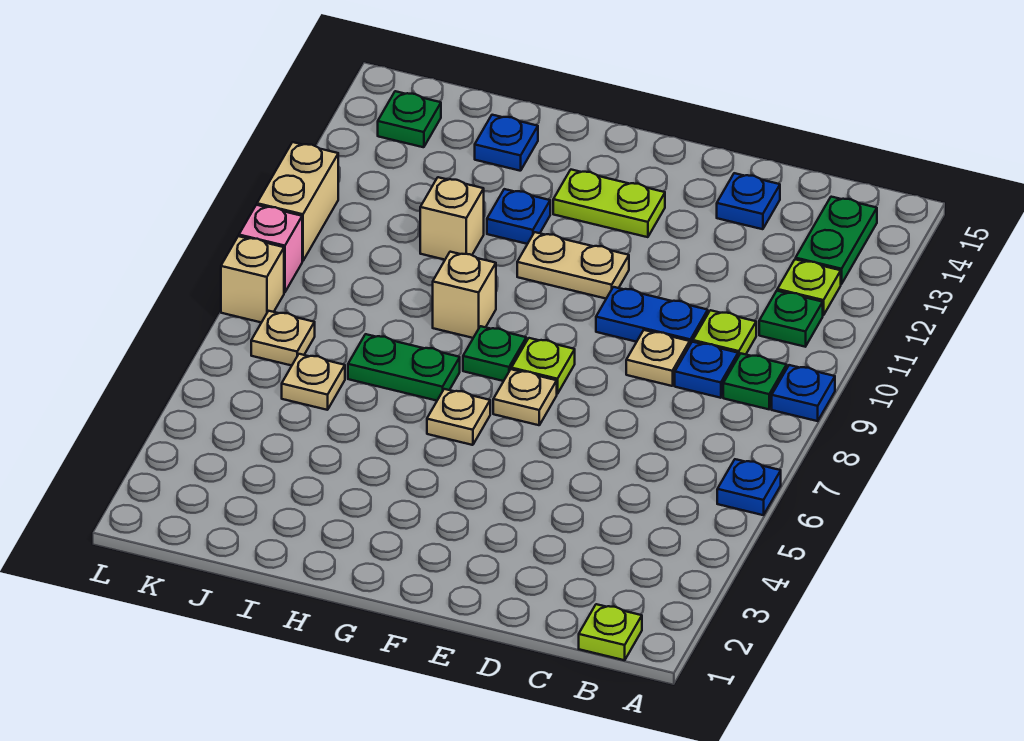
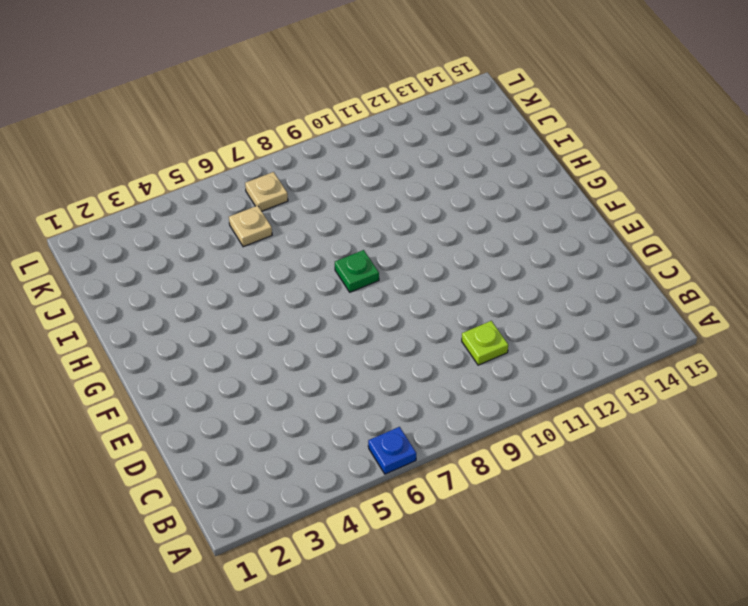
none -> blue plate A9 level 1
none -> lime plate B1 level 1
none -> green plate B9 level 1

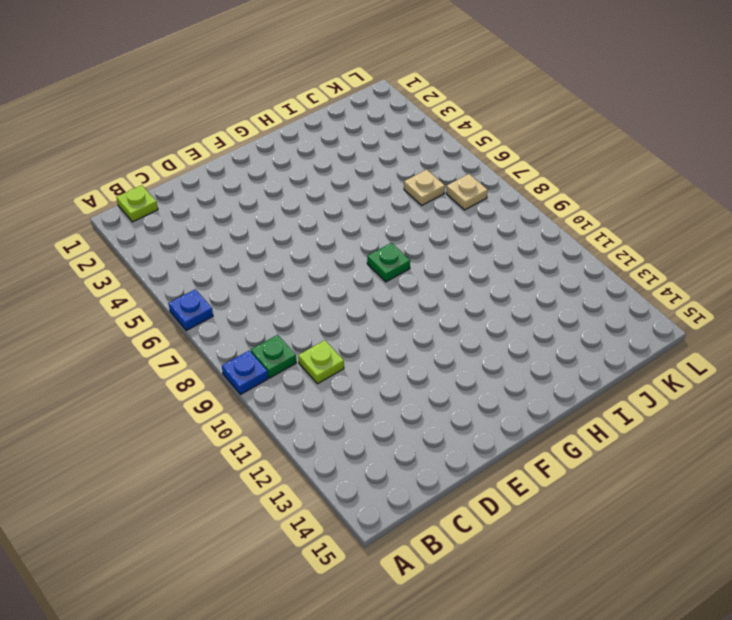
none -> green plate B11 level 1
none -> lime plate B12 level 1
none -> green plate B13:B14 level 1

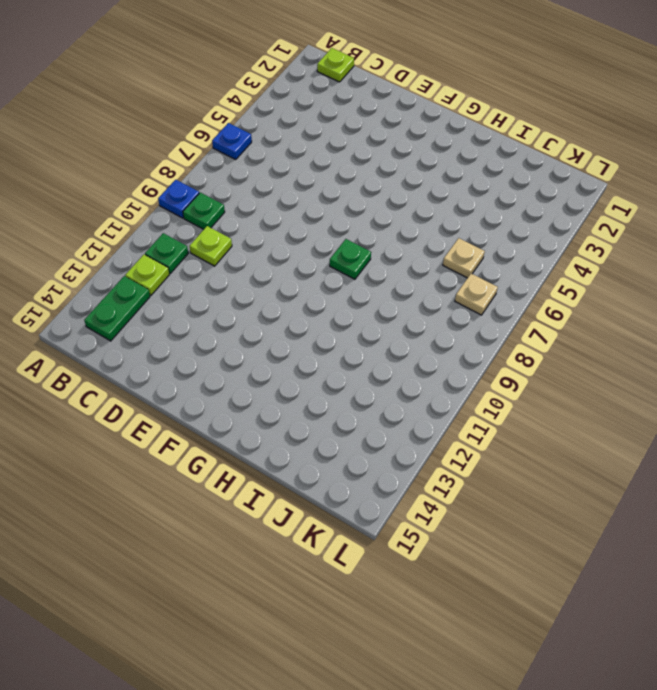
none -> blue plate C9 level 1
none -> tan plate D9 level 1
none -> blue plate D10:E10 level 1

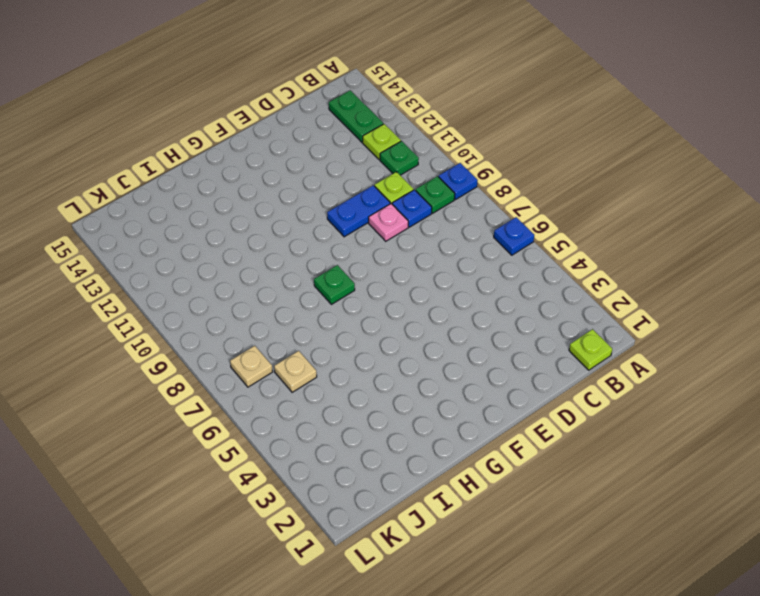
pink plate D9 level 1 -> tan plate D9 level 1
none -> blue plate D14 level 1
none -> tan plate F7 level 1
none -> lime plate F8 level 1

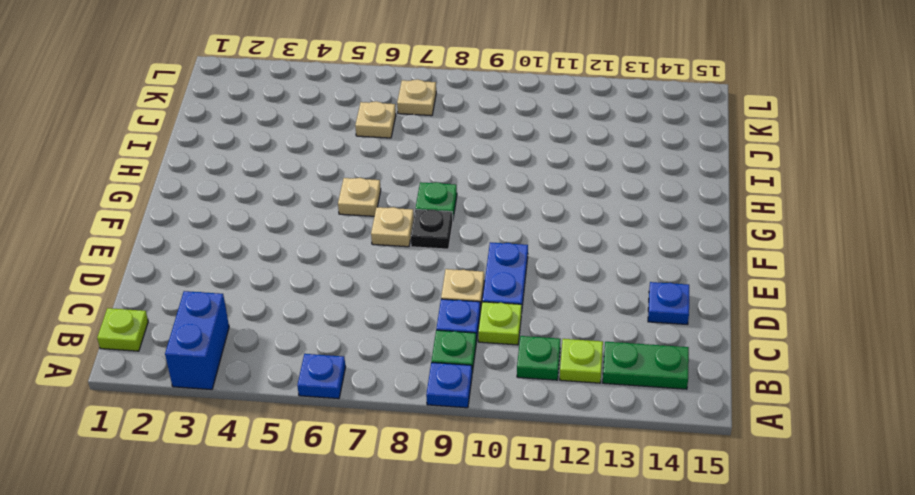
blue brick A3:B3 level 1 -> none
black plate F8 level 1 -> lime plate F8 level 1
none -> tan plate F11:G11 level 1
none -> lime plate F13:G13 level 1
none -> green plate H7:I7 level 1

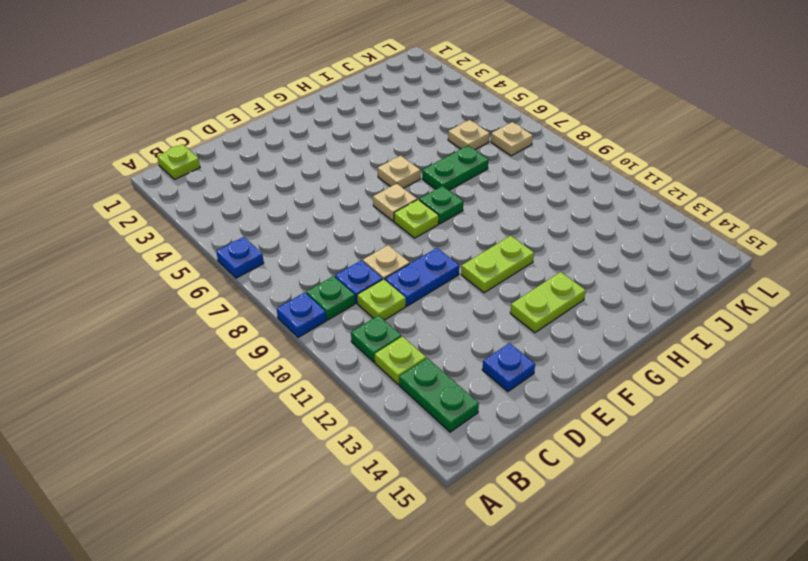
lime plate F11:G11 level 1 -> tan plate F11:G11 level 1
none -> tan brick H9 level 1
none -> blue plate H12 level 1
none -> tan brick I11 level 1

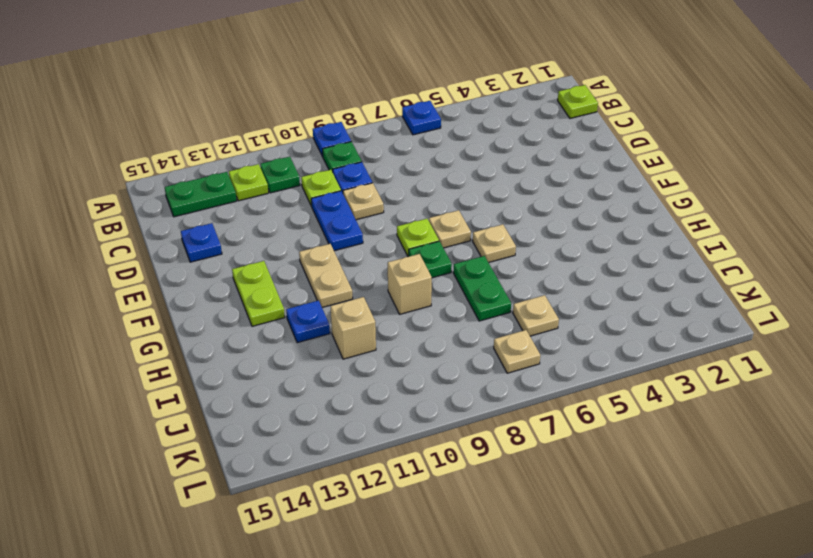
none -> blue plate I14 level 1
none -> green plate K14 level 1
none -> tan brick L8 level 1

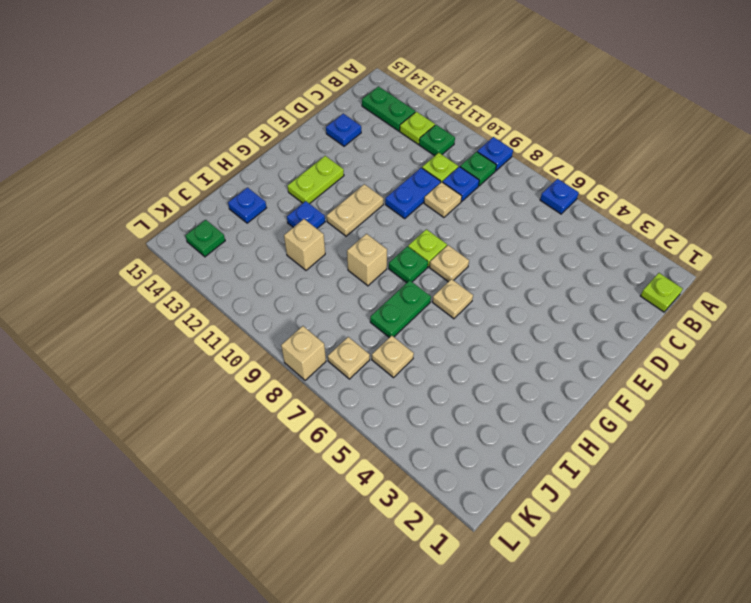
none -> pink brick L9 level 1
none -> tan brick L10:L11 level 1

